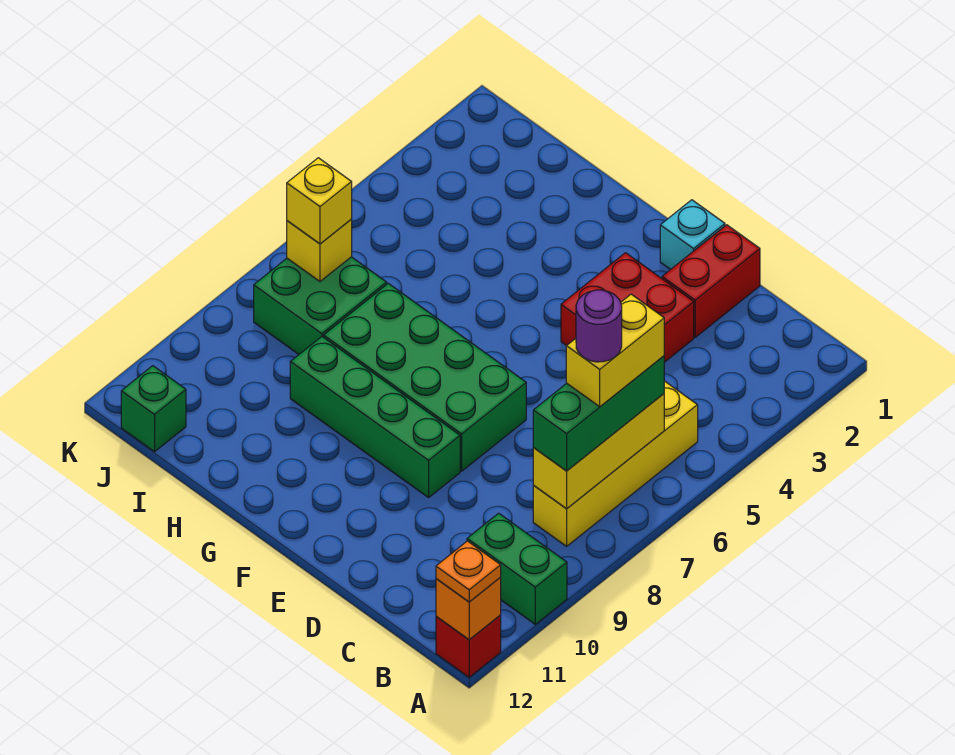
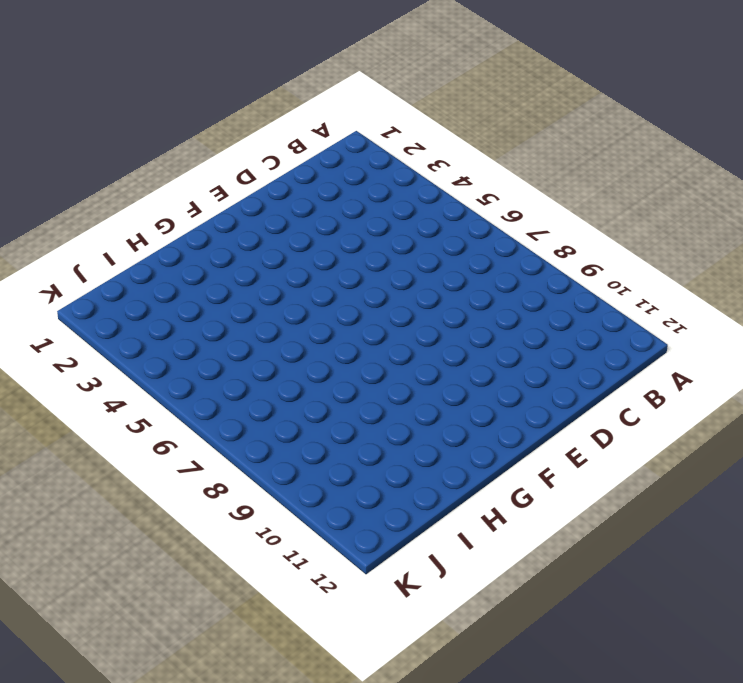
none -> green brick A10:B10 level 1
none -> red brick A12 level 1
none -> yellow brick B5:B8 level 1

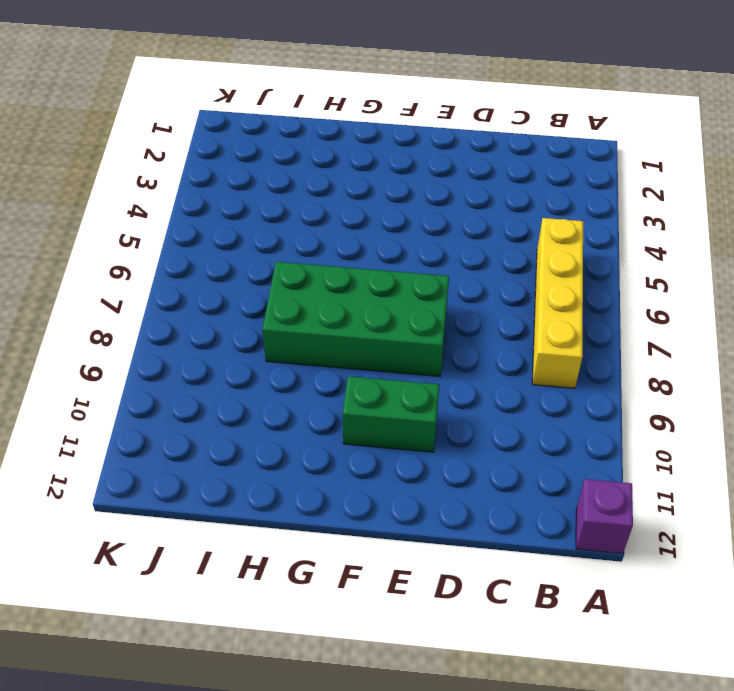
purple brick A12 level 1 -> red brick A12 level 1
green brick E10:F10 level 1 -> green brick A10:B10 level 1
none -> red brick D1:D2 level 1
none -> red brick D3:E4 level 1
none -> cyan brick E1 level 1

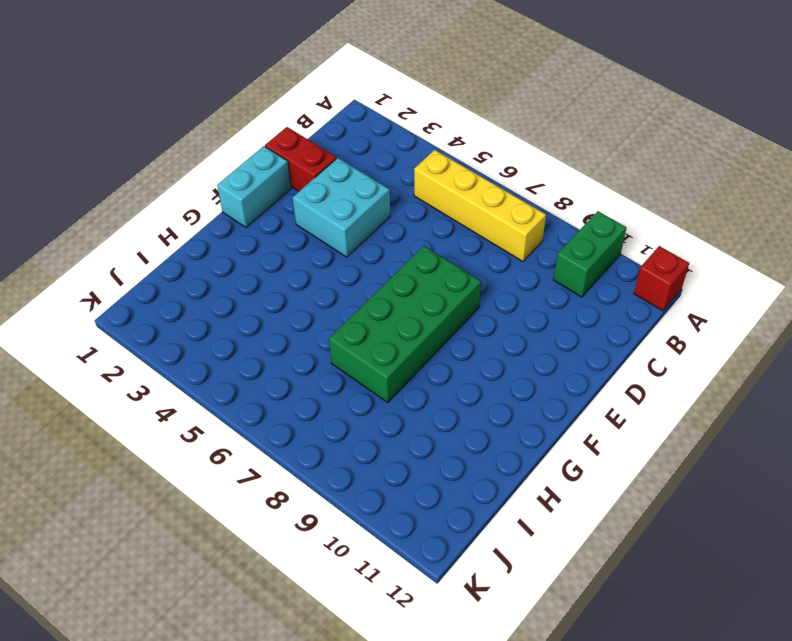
cyan brick D3:E4 level 1 -> red brick D3:E4 level 1
cyan brick E1:F1 level 1 -> cyan brick E1 level 1
none -> green brick E9:H9 level 1
none -> green brick I7:J8 level 1
none -> green brick J12 level 1

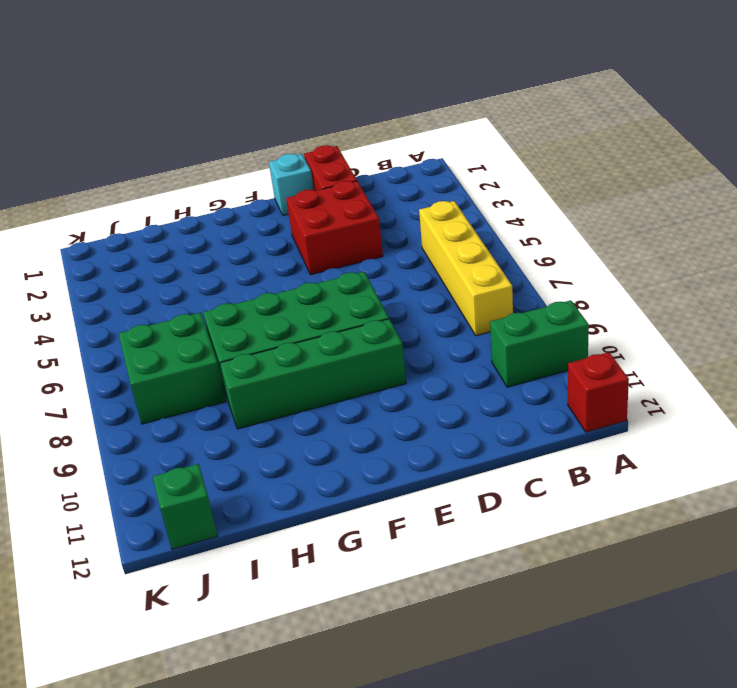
none -> orange brick A12 level 2
none -> yellow brick B6:B8 level 2
none -> yellow brick J7 level 2

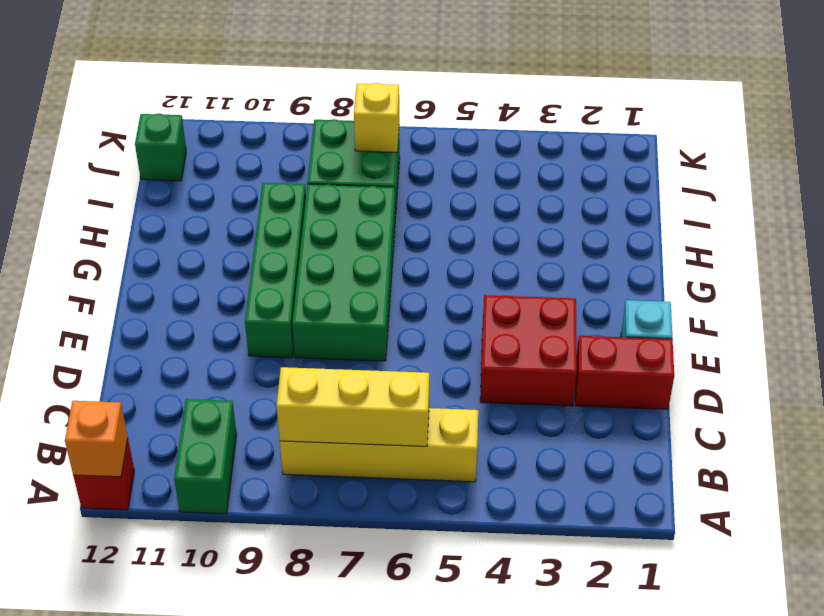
none -> orange plate A12 level 3
none -> green brick B6:B8 level 3
none -> yellow brick J7 level 3

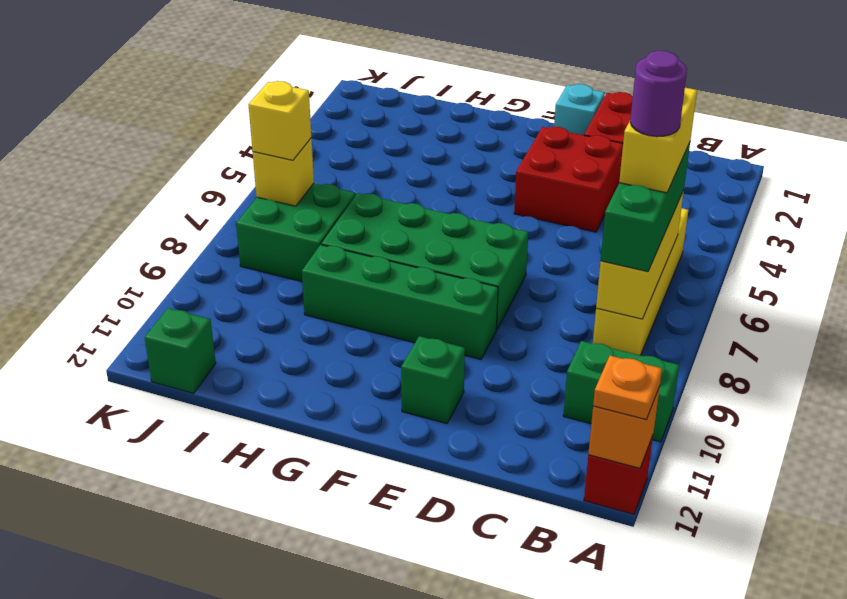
green brick E11 level 1 -> none

